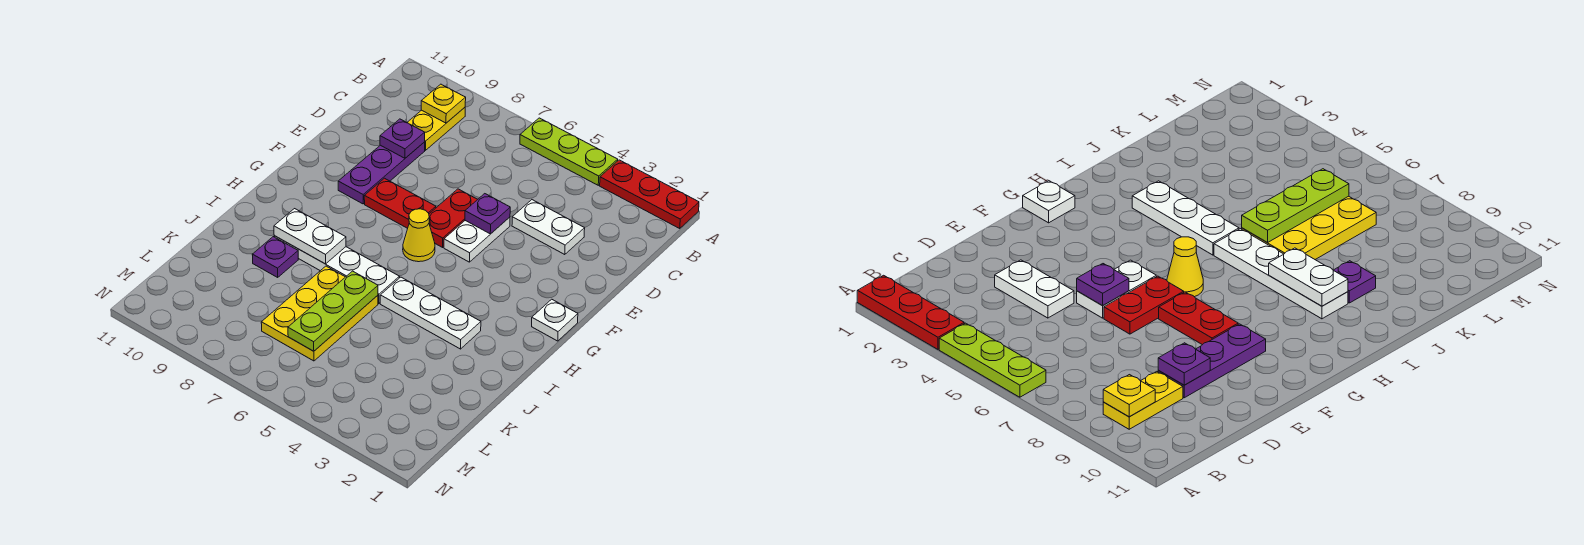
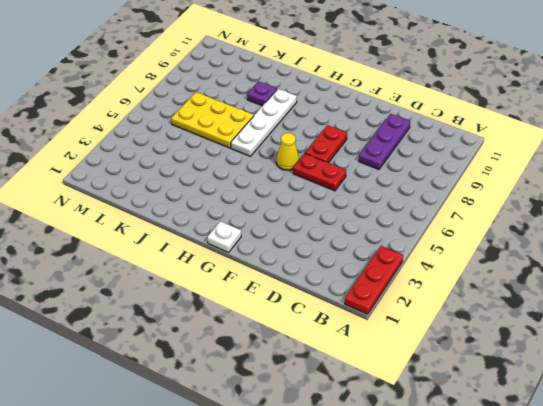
purple plate D8:D10 level 1 -> purple plate D9:F9 level 1
none -> lime plate A4:A6 level 1
none -> yellow plate B9:C9 level 1
none -> white plate D3:D4 level 1

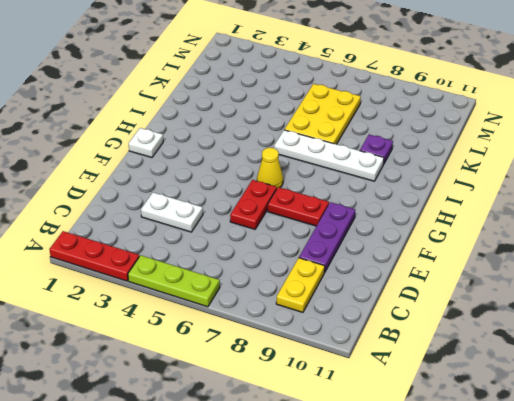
none -> white plate E5:F5 level 1
none -> white plate I3:I5 level 1
none -> yellow plate B9 level 2

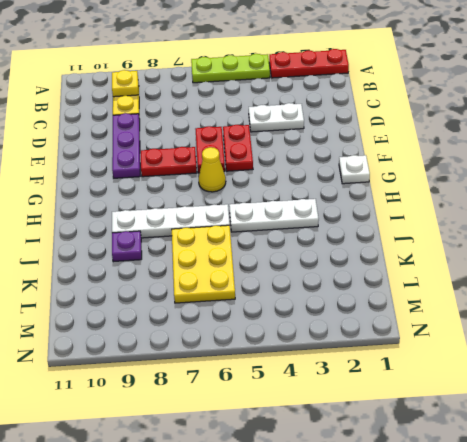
red plate E5:F5 level 1 -> white plate E5:F5 level 1
none -> purple plate D9 level 2
none -> purple plate E5 level 2
none -> white plate I8:I9 level 2

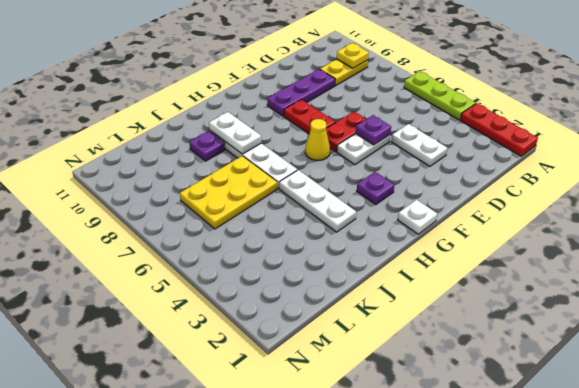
purple plate G3 level 1 -> purple plate D9 level 2
none -> lime plate J6:L6 level 2

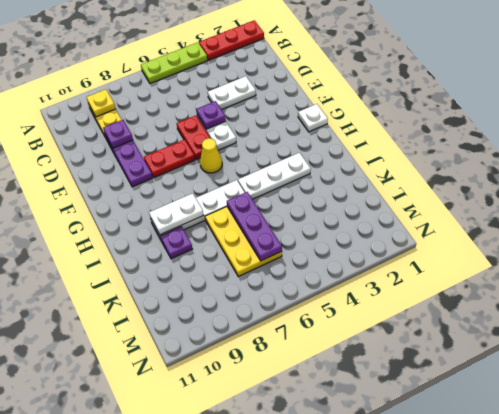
purple plate J6:L6 level 2 -> lime plate J6:L6 level 2

